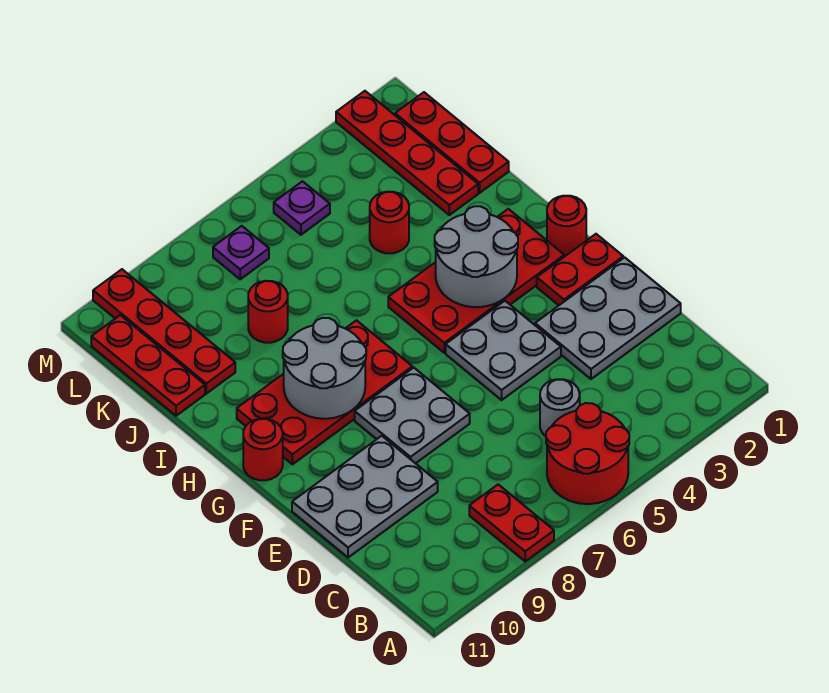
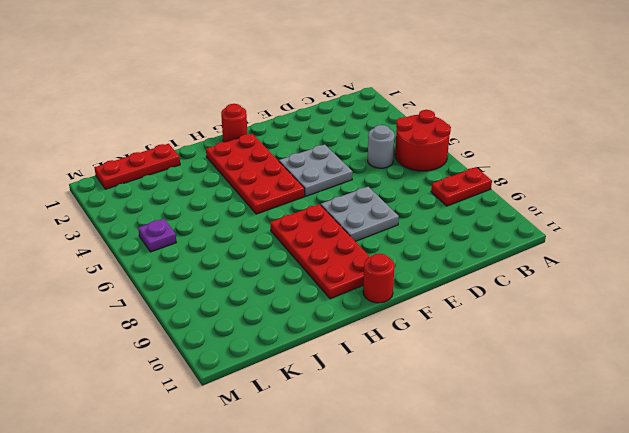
none -> grey plate D1:E3 level 1
none -> grey plate D9:E11 level 1
none -> red plate F1:F2 level 1

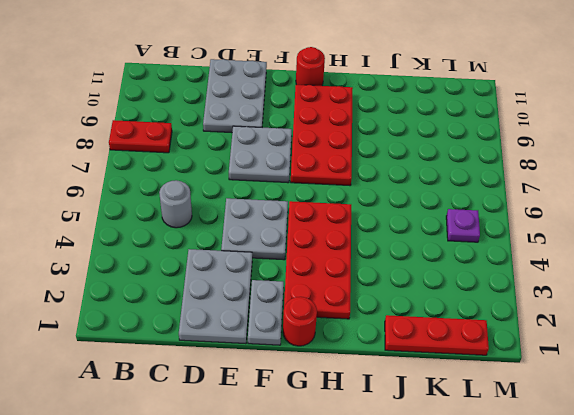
grey plate F1:F2 level 1 -> red plate F1:F2 level 1
none -> red round brick A5:B6 level 1
none -> red plate J2:M2 level 1
none -> red round brick J4 level 1

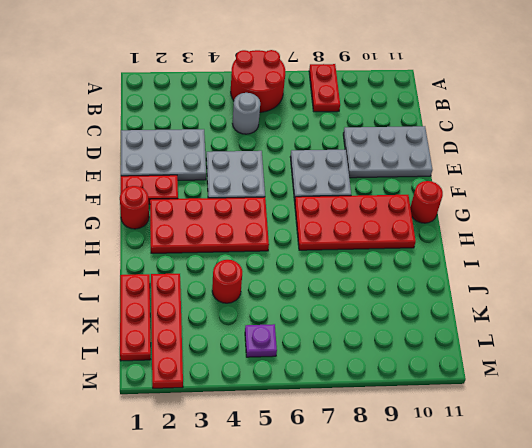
none -> red round brick J8 level 1
none -> red plate J10:M10 level 1
none -> red plate J11:L11 level 1

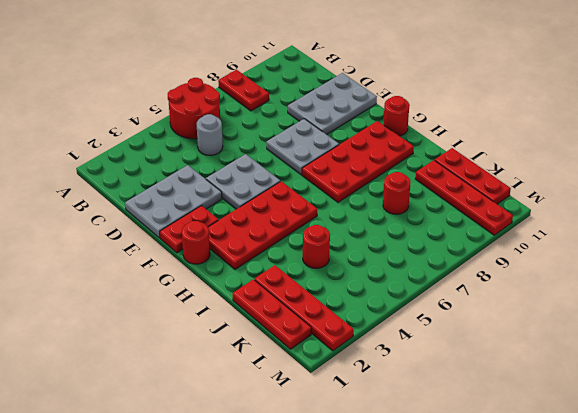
none -> purple plate L5 level 1
none -> purple plate L7 level 1
none -> grey round brick G3:H4 level 2

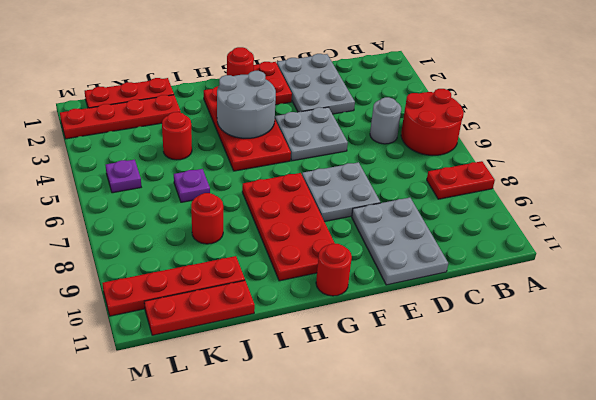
purple plate J6 level 1 -> purple plate L7 level 1
none -> grey round brick G8:H9 level 2

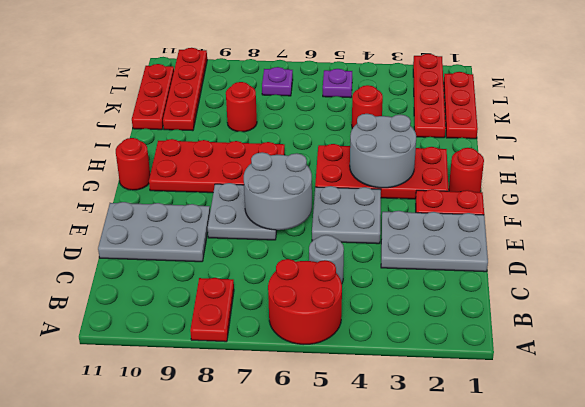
grey round brick E6:F7 level 2 -> grey round brick G8:H9 level 2

